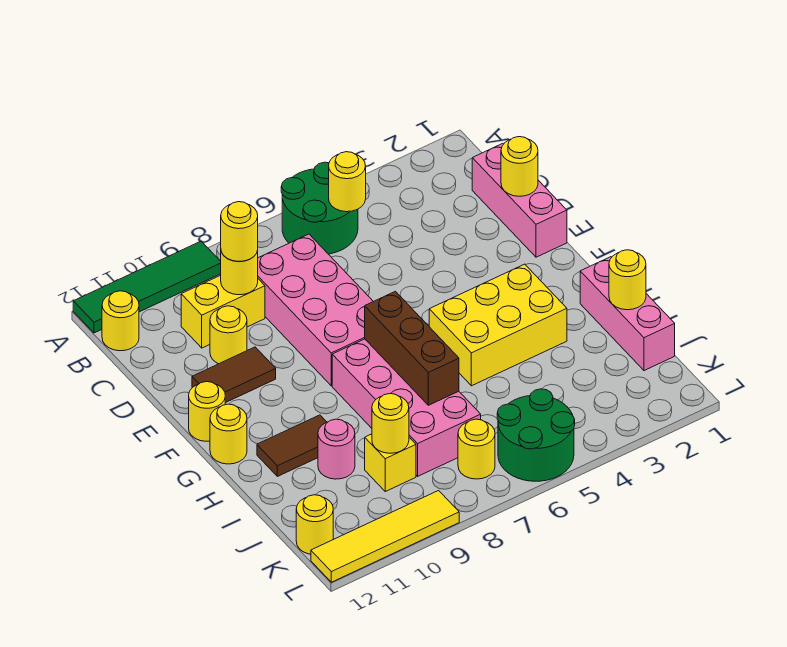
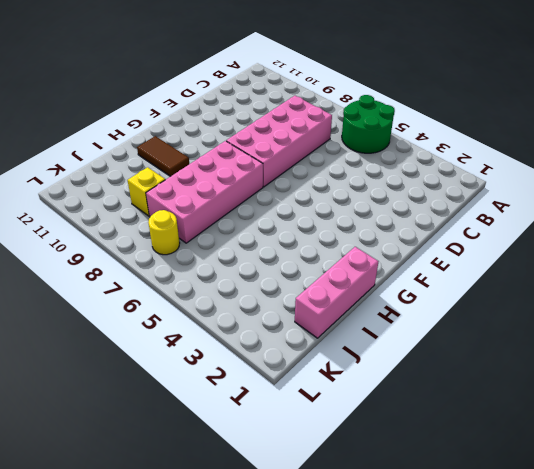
none -> green tile A9:A12 level 1
none -> yellow round brick B12 level 1
none -> pink brick C1:E1 level 1

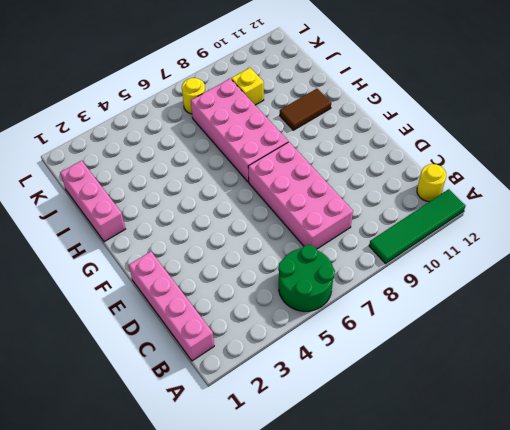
pink brick B1:E1 level 1 -> pink brick C1:E1 level 1
none -> yellow brick C9:C10 level 1
none -> yellow round brick D10 level 1
none -> brown tile E10:E11 level 1

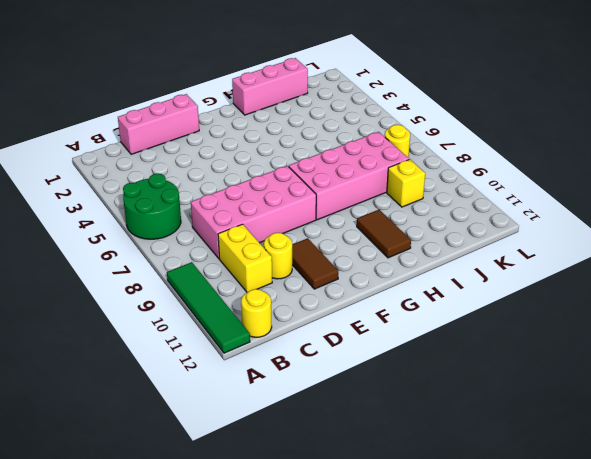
none -> yellow round brick F12 level 1
none -> yellow brick G3:H5 level 1
none -> yellow round brick G12 level 1

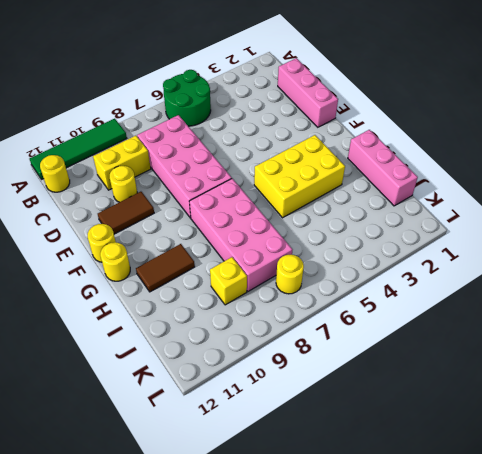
none -> pink round brick I10 level 1
none -> green round brick K5:L6 level 1
none -> yellow round brick K12 level 1

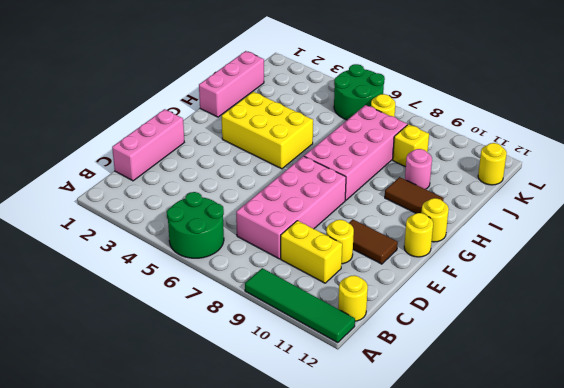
none -> yellow tile L9:L12 level 1
none -> yellow round brick B5 level 2
none -> yellow round brick C9 level 2

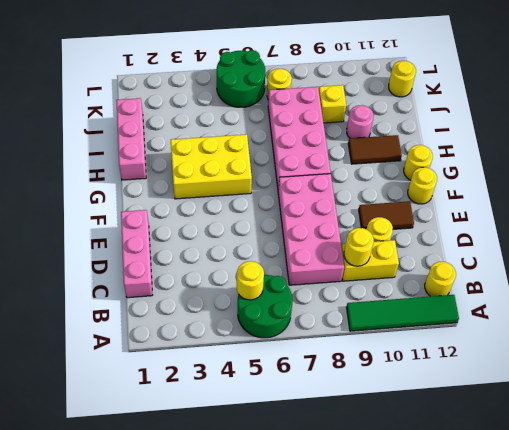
none -> yellow tile L9:L12 level 1
none -> yellow round brick D1 level 2
none -> brown brick G7:I7 level 2

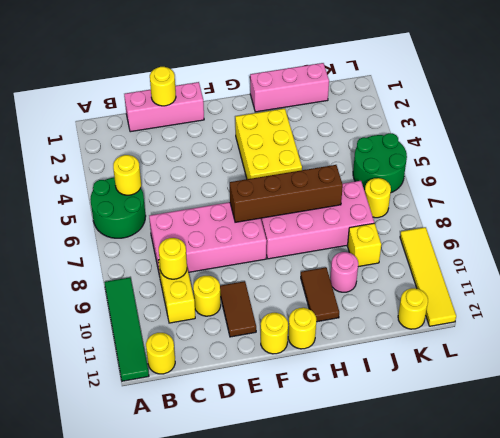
brown brick F7:I7 level 2 -> brown brick G7:I7 level 2
none -> yellow round brick I1 level 2
none -> yellow round brick J9 level 2
none -> yellow round brick C9 level 3

